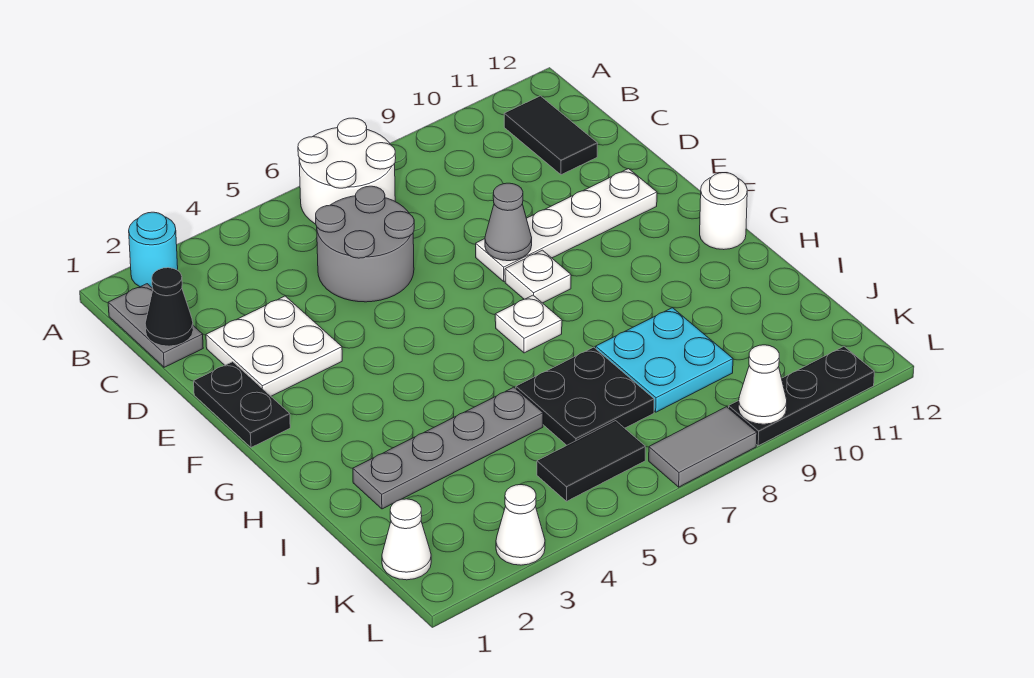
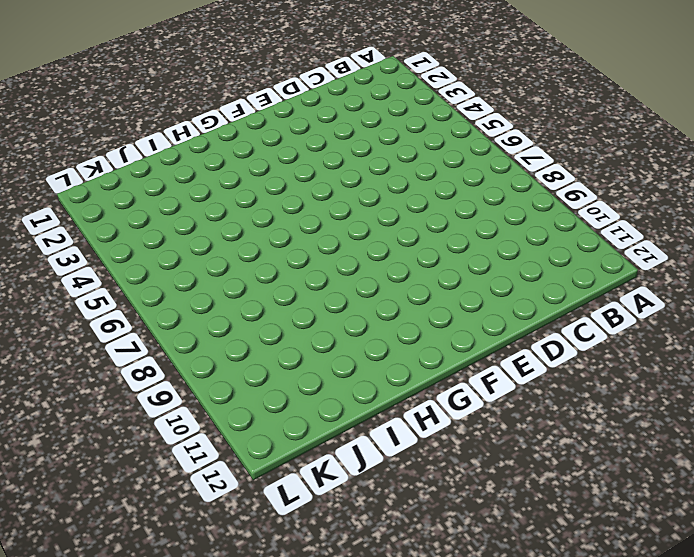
none -> cyan round brick A2 level 1
none -> white round brick A6:B7 level 1
none -> grey plate B1:C1 level 1

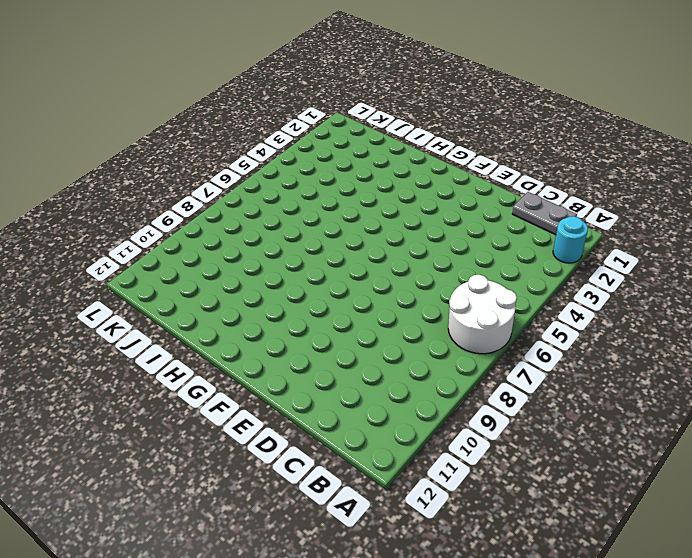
none -> black tile B11:C11 level 1
none -> grey round brick C5:D6 level 1
none -> white plate D2:E3 level 1

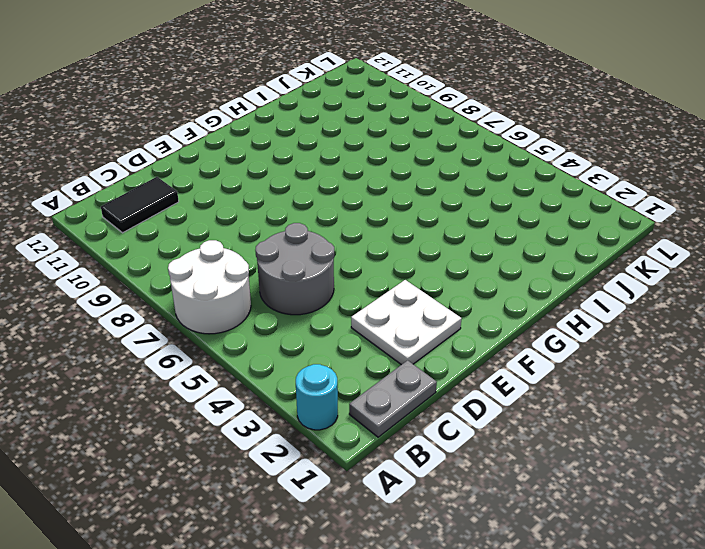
none -> black plate E1:F1 level 1
none -> white plate E8:E11 level 1
none -> white plate F8 level 1

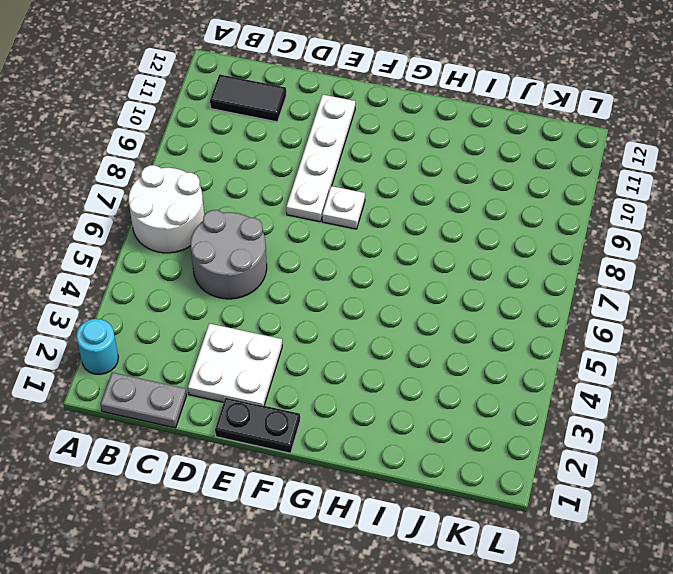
none -> white plate G7 level 1
none -> white round brick G12 level 1
none -> grey plate I2:I5 level 1

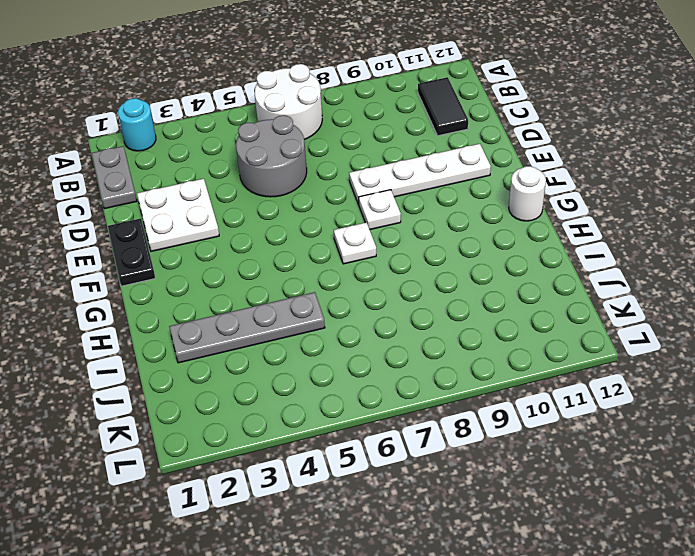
none -> black plate I6:J7 level 1
none -> cyan plate I8:J9 level 1
none -> white cone K1 level 1

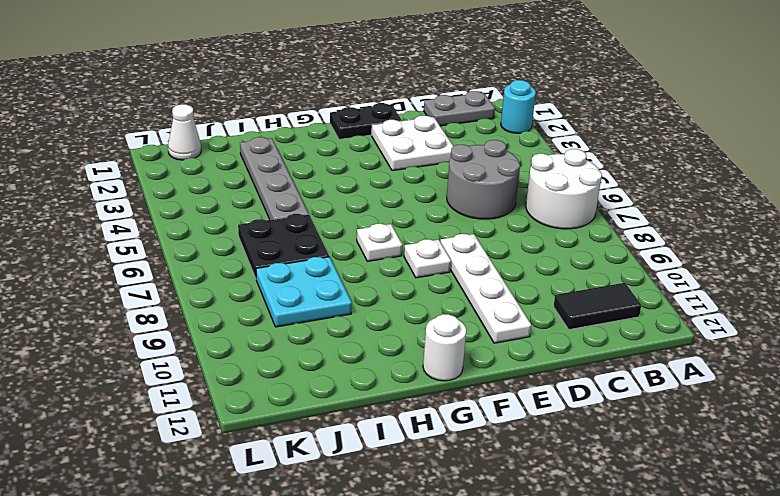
none -> black tile K5:K6 level 1
none -> white cone L3 level 1
none -> grey tile L7:L8 level 1

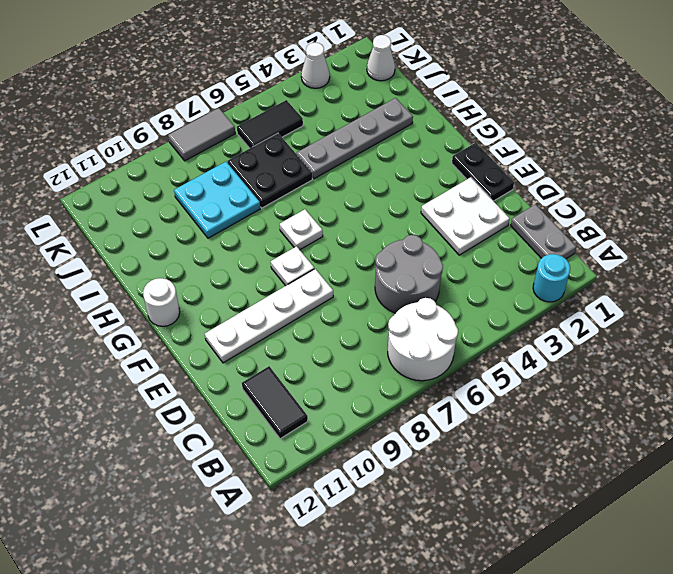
none -> black plate L9:L11 level 1
none -> black cone C1 level 2
none -> grey cone E8 level 2

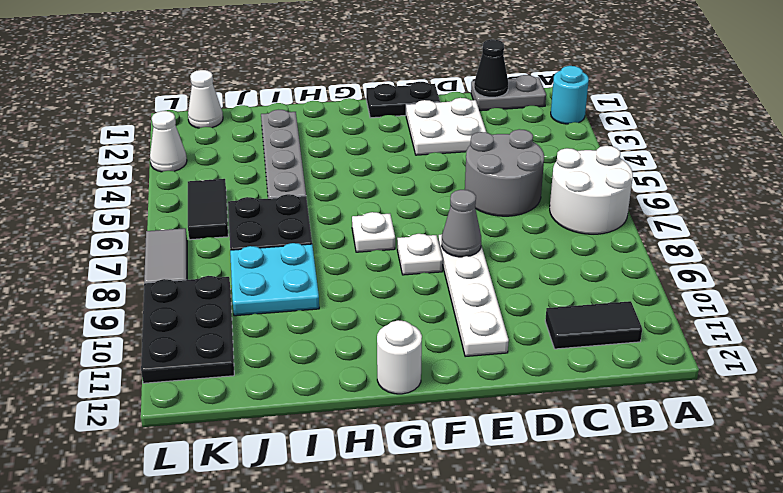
black plate K9:L11 level 1 -> black plate L9:L11 level 1
none -> white cone L9 level 2

